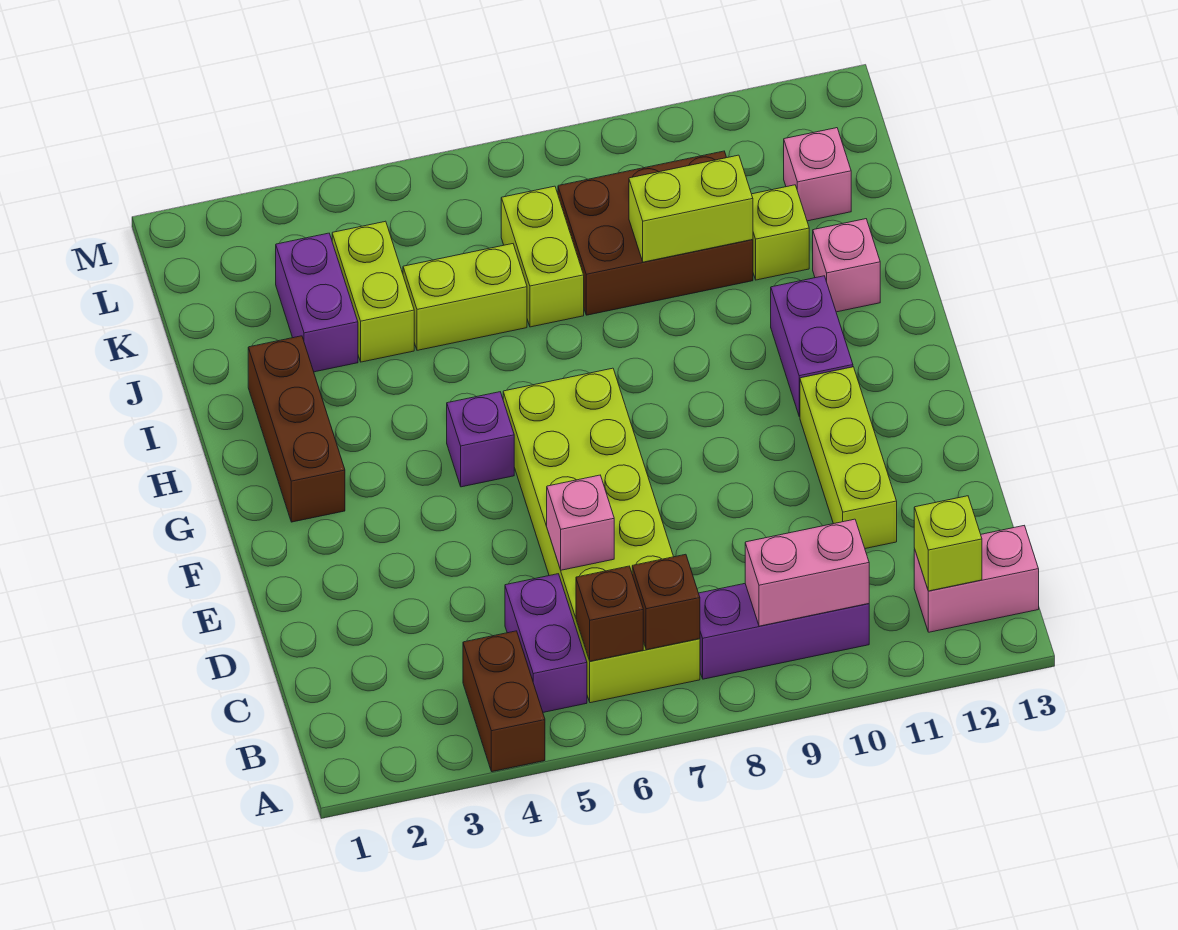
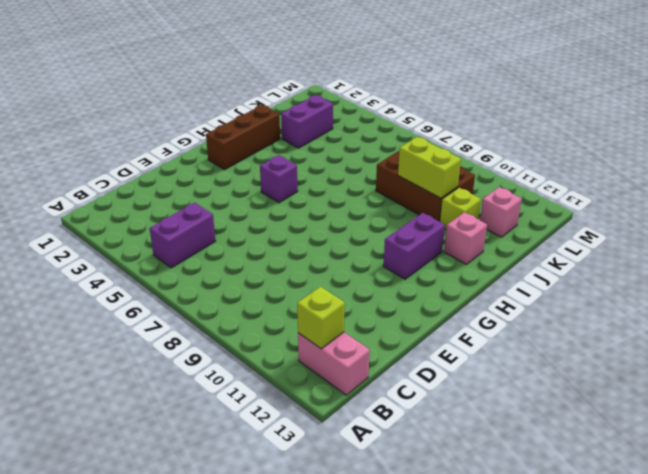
none -> brown brick A4:B4 level 1
none -> lime brick B6:G7 level 1
none -> purple brick B8:B10 level 1

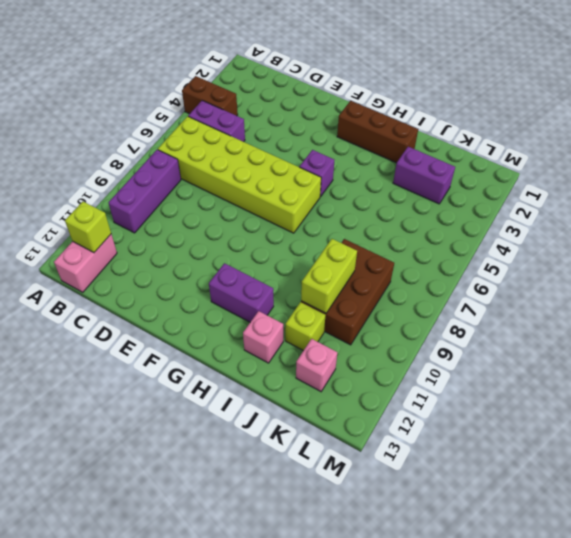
none -> lime brick D11:F11 level 1
none -> lime brick J4:K4 level 1
none -> lime brick J5:J6 level 1

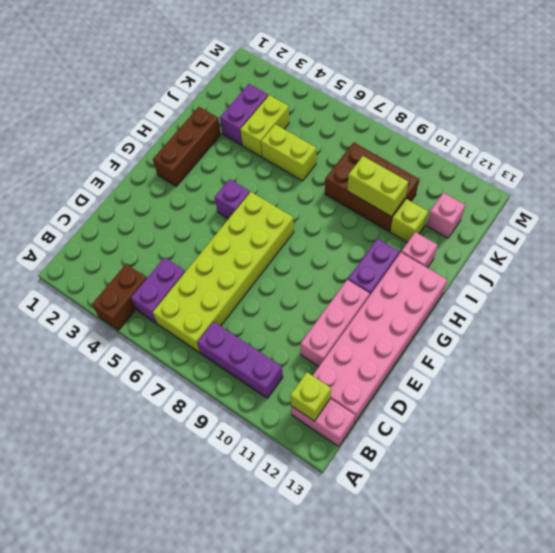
pink brick C12:H13 level 1 -> none
pink brick D11:F11 level 1 -> lime brick D11:F11 level 1
none -> lime brick J7:K7 level 1
none -> brown brick B6 level 2
none -> brown brick B7 level 2

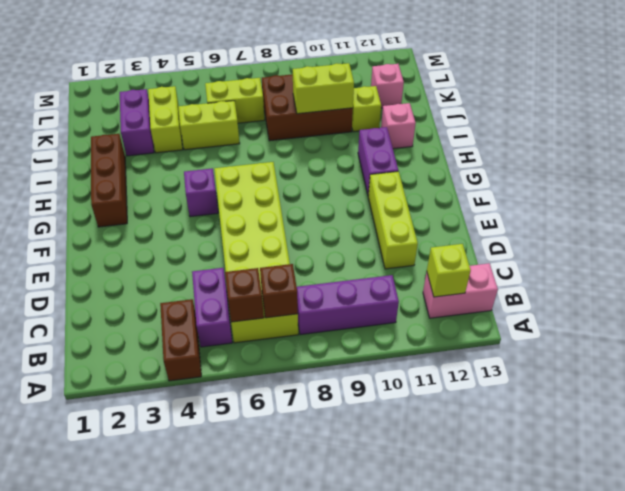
lime brick K6:K7 level 1 -> lime brick J7:K7 level 1
none -> pink brick B9:B10 level 2
none -> pink brick D6 level 2

